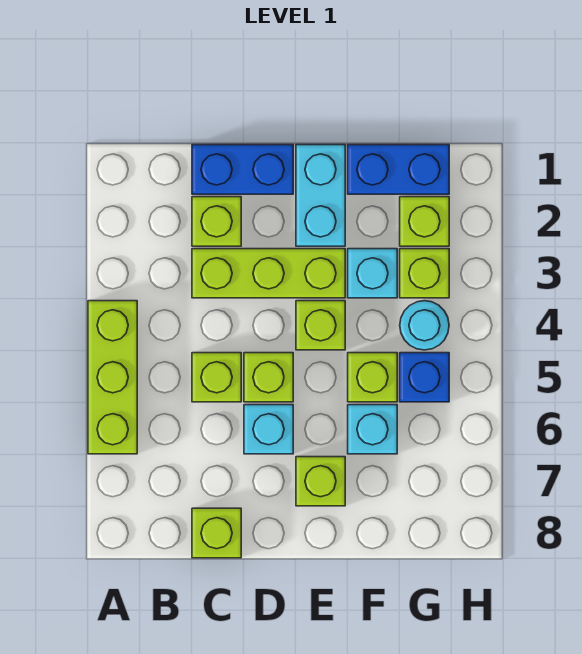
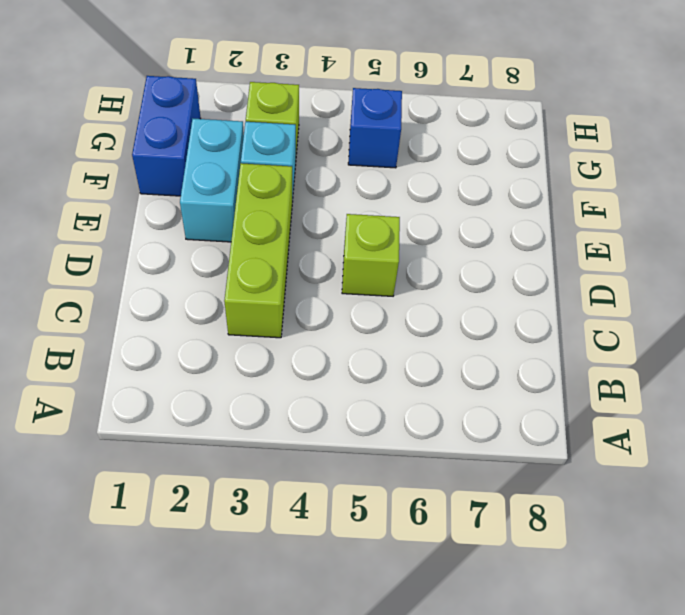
cyan brick E2:F2 level 1 -> cyan brick E1:E2 level 1
none -> lime brick A4:A6 level 1
none -> blue brick C1:D1 level 1
none -> lime brick C2 level 1

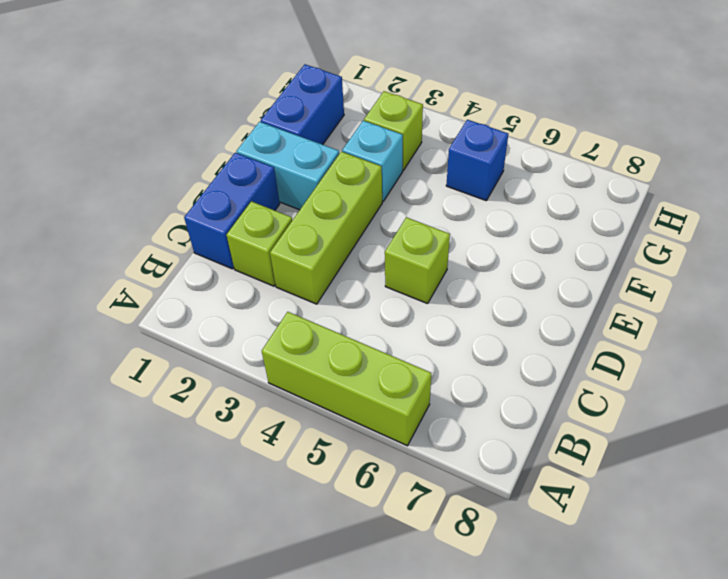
none -> lime brick C5 level 1
none -> lime brick C8 level 1
none -> cyan brick D6 level 1

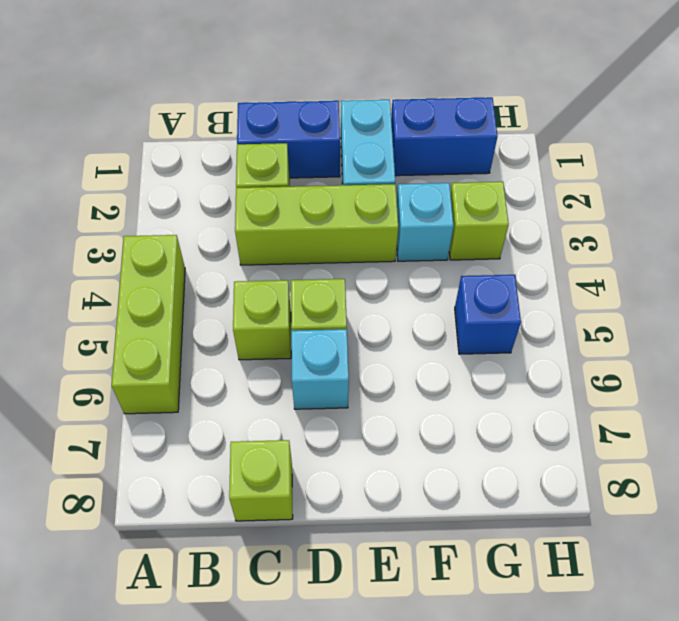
none -> lime brick E4 level 1
none -> lime brick E7 level 1
none -> lime brick F5 level 1

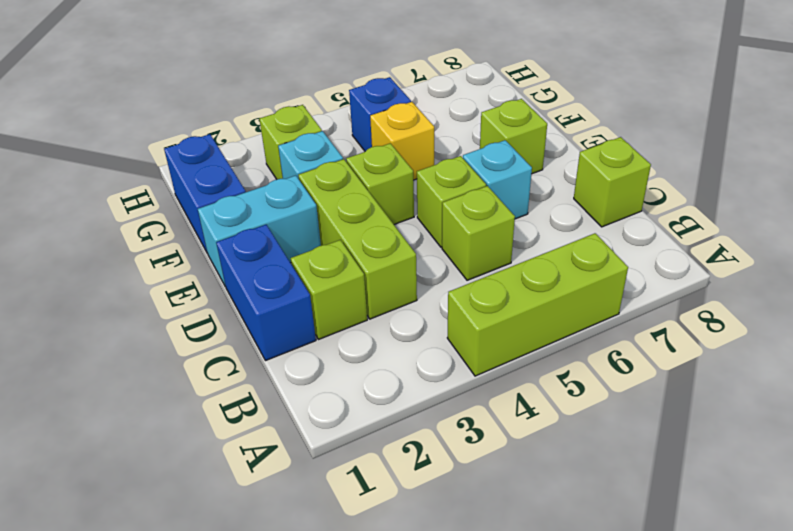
yellow brick F5 level 1 -> lime brick F5 level 1
none -> cyan brick F6 level 1
none -> lime brick G2 level 1
none -> cyan round brick G4 level 1

